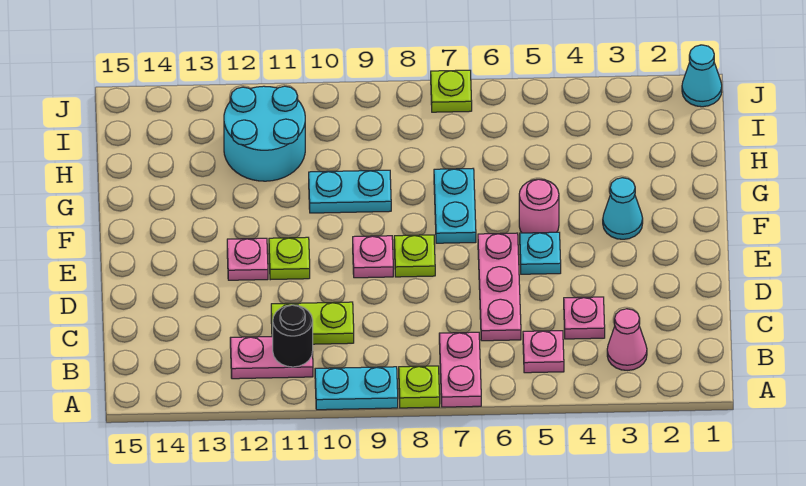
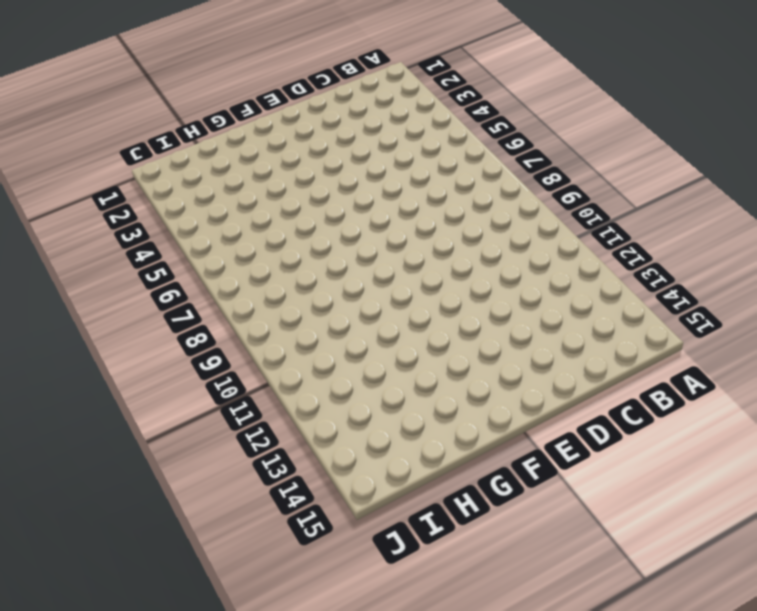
none -> pink plate A7:B7 level 1
none -> lime plate A8 level 1
none -> cyan plate A9:A10 level 1

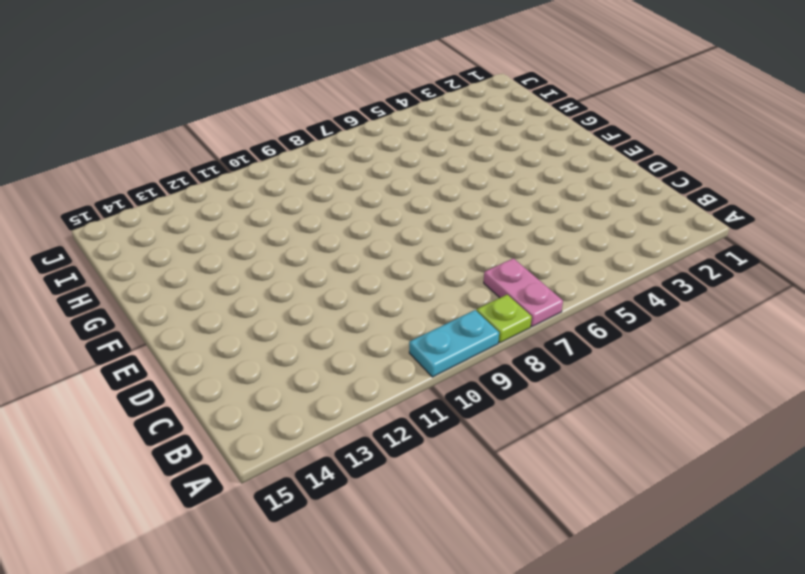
none -> pink cone B3 level 1
none -> pink plate B5 level 1
none -> pink plate B11:B12 level 1

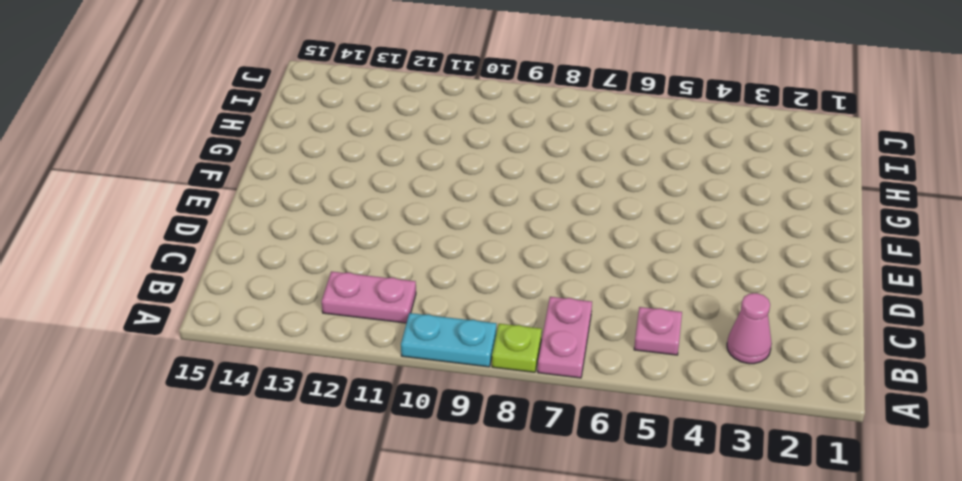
none -> pink plate C4 level 1
none -> pink plate C6:E6 level 1
none -> lime plate C10:C11 level 1

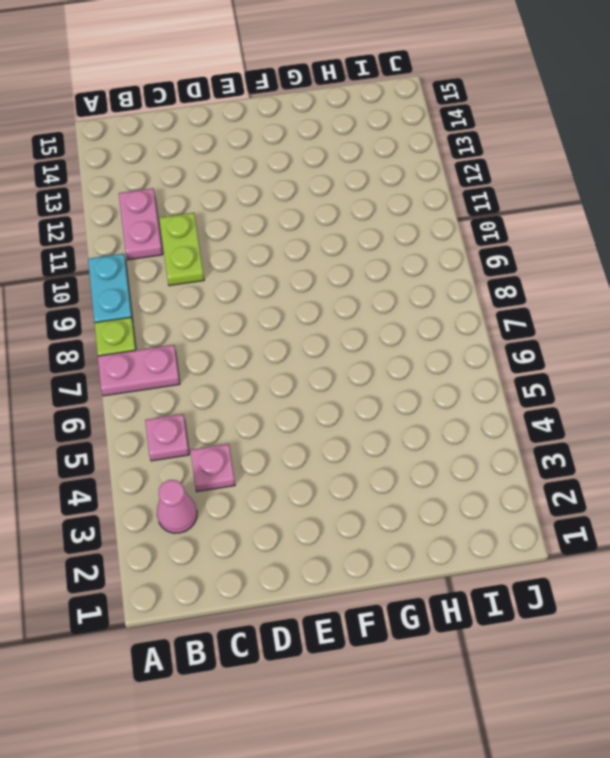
none -> pink plate C6:E6 level 1
none -> cyan plate E5 level 1
none -> lime plate E8 level 1

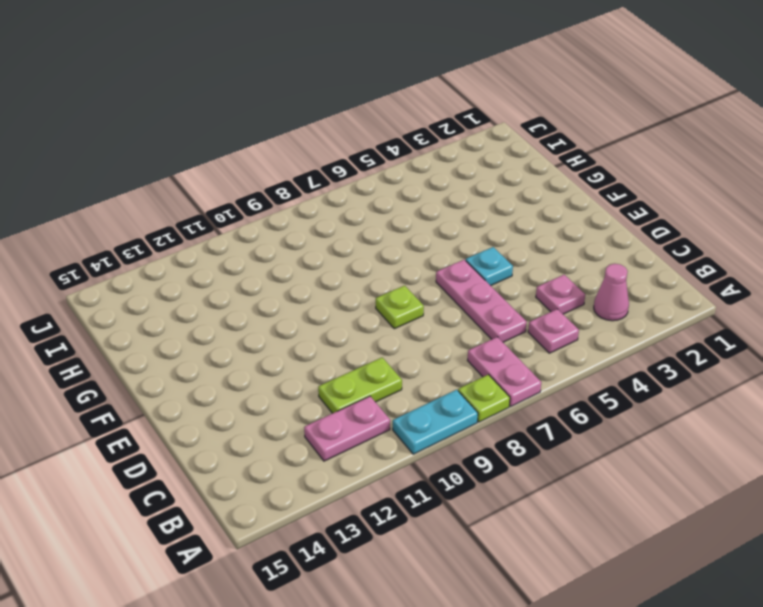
none -> pink plate E9 level 1
none -> lime plate E11 level 1
none -> pink plate E12 level 1

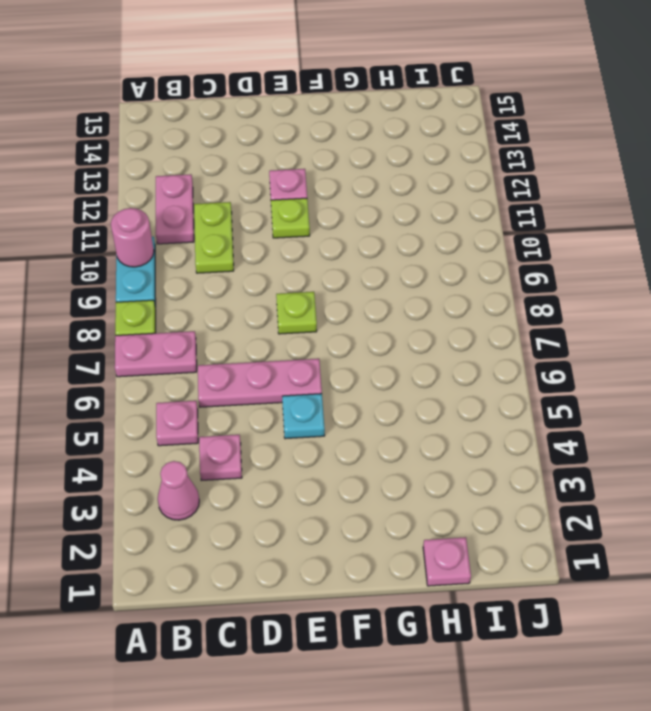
pink round brick A10 level 2 -> pink round brick F5 level 1
pink plate H1 level 1 -> pink plate E9 level 1
none -> cyan cone F3 level 1
none -> cyan plate F7:G7 level 1
none -> cyan plate G9:G10 level 1

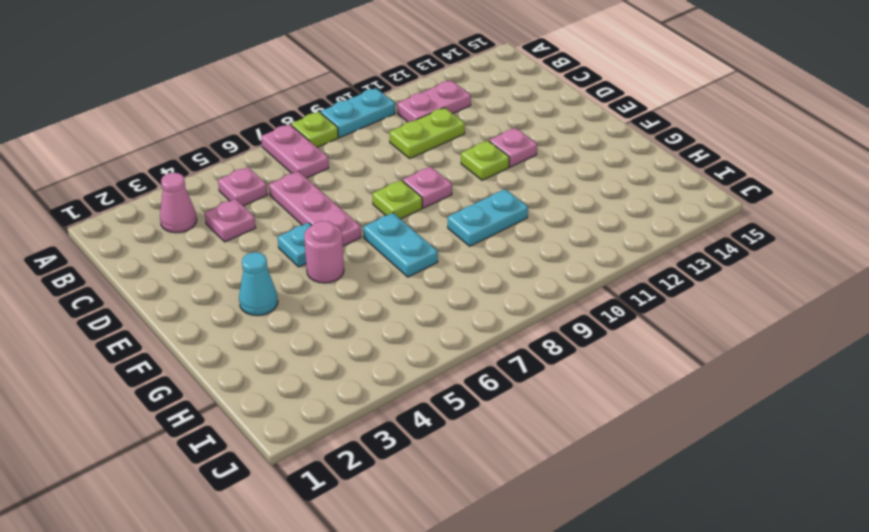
none -> cyan round brick H11:I12 level 1
none -> cyan cone J1 level 1
none -> lime plate J7 level 1

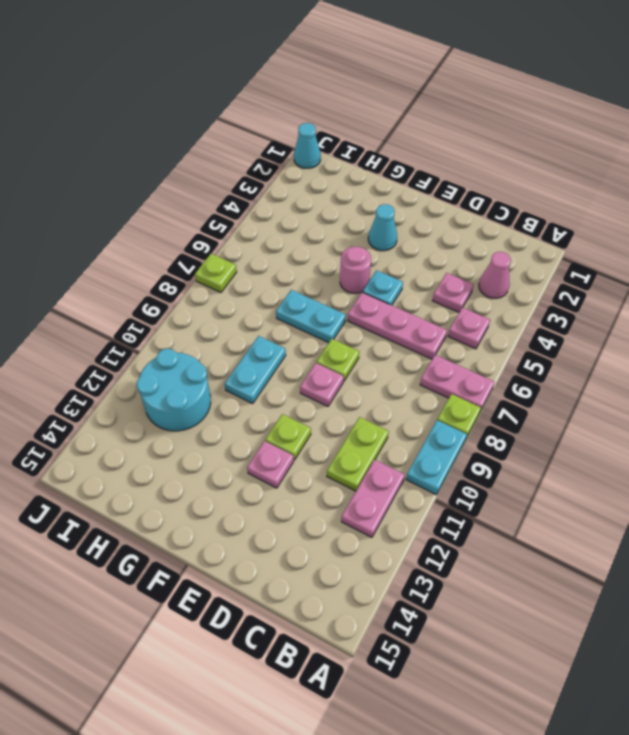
none -> black round brick B11 level 2

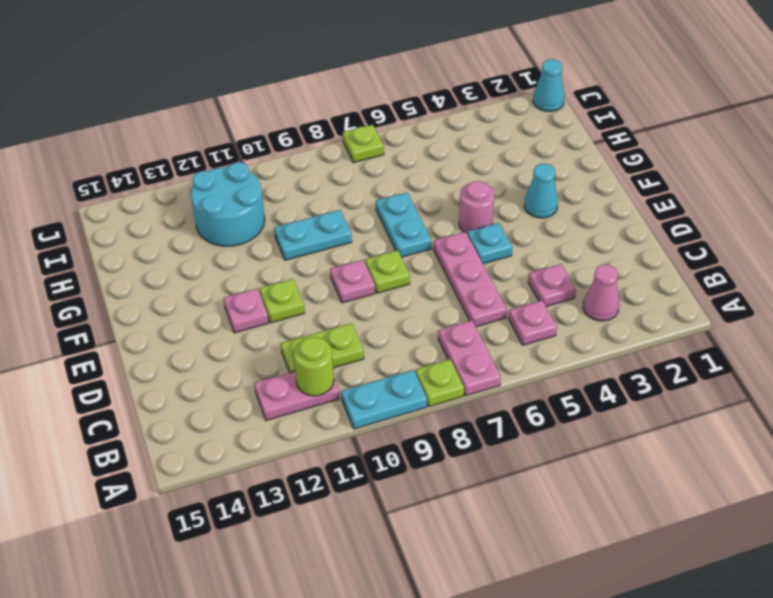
lime round brick B11 level 2 -> black round brick B11 level 2

